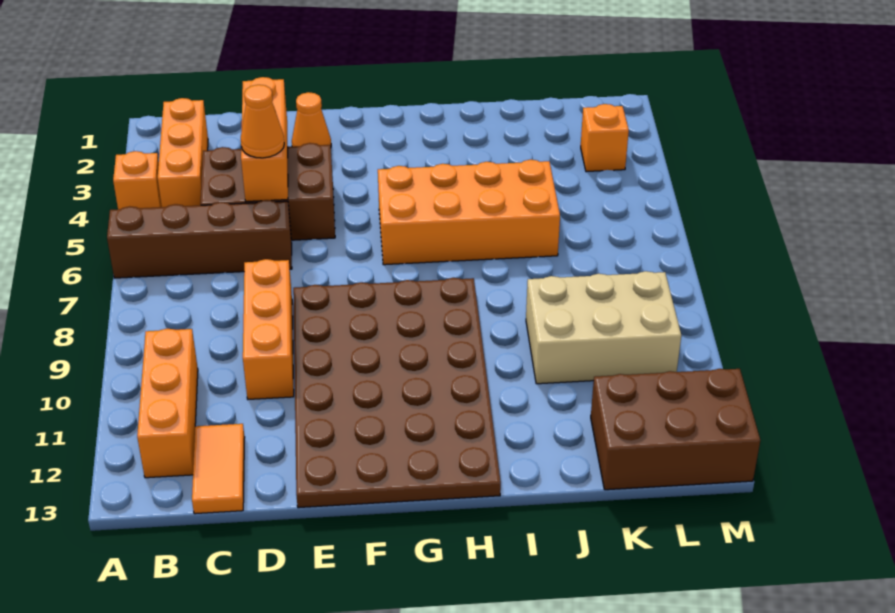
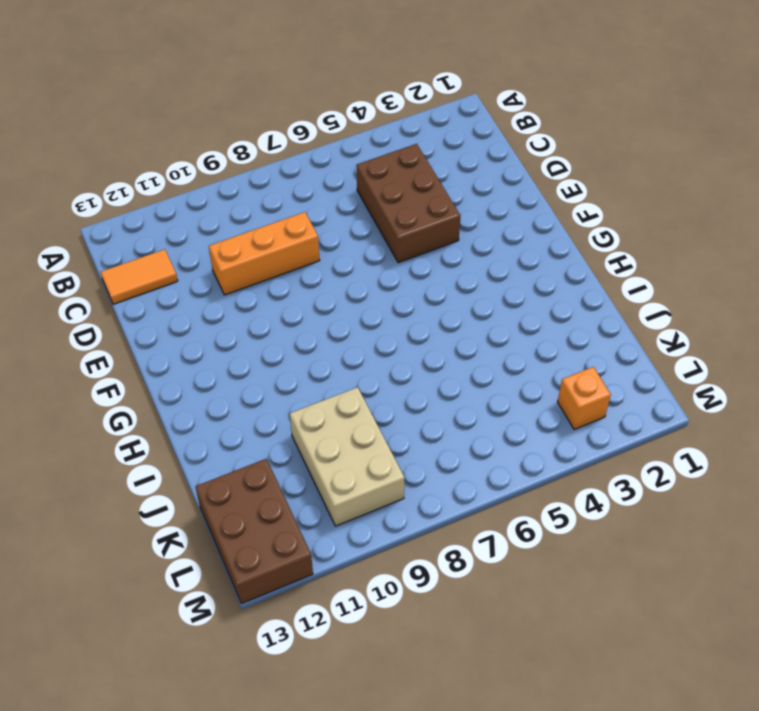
none -> orange brick A4 level 1
none -> brown brick A6:D6 level 1
none -> orange brick B2:B4 level 1

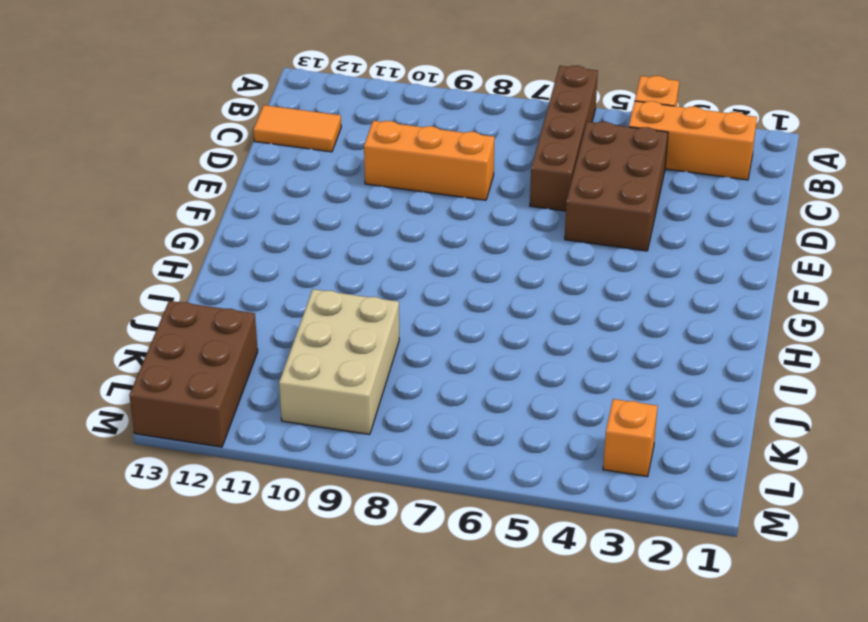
none -> orange brick B10:B12 level 1
none -> orange cone E2 level 1
none -> brown plate E8:H13 level 1

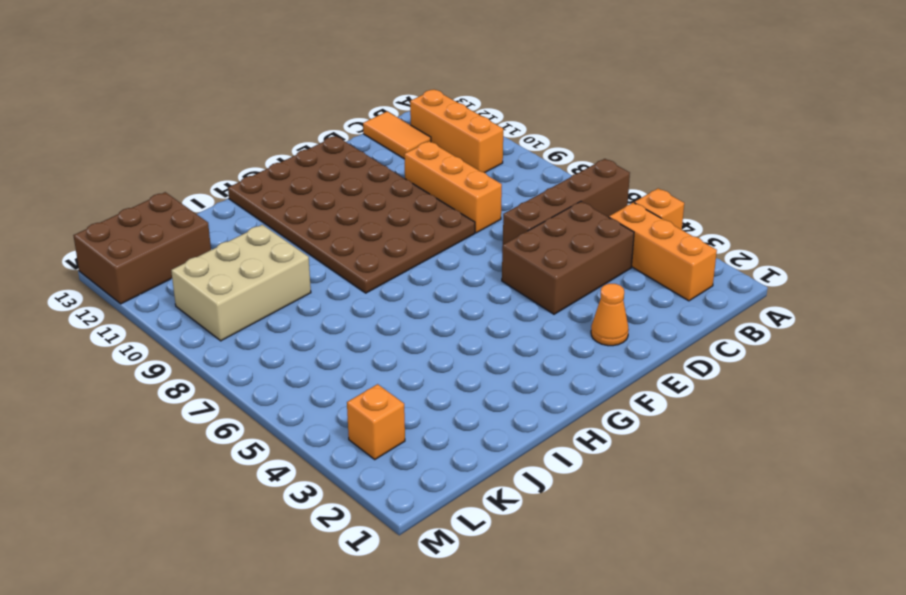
none -> orange brick G5:J6 level 1
none -> orange brick D3:D5 level 2
none -> orange cone D5 level 3

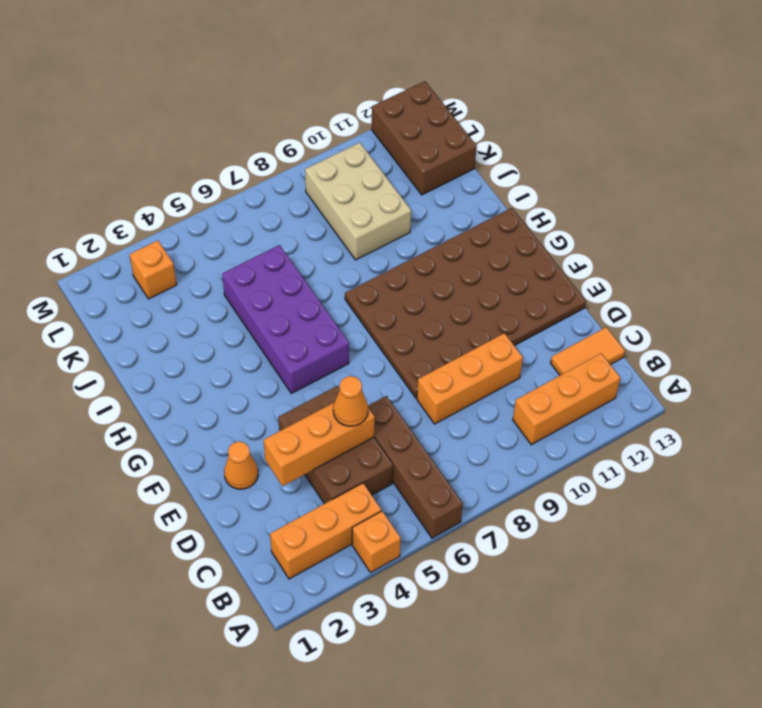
purple brick G5:J6 level 1 -> orange brick G5:J6 level 1

